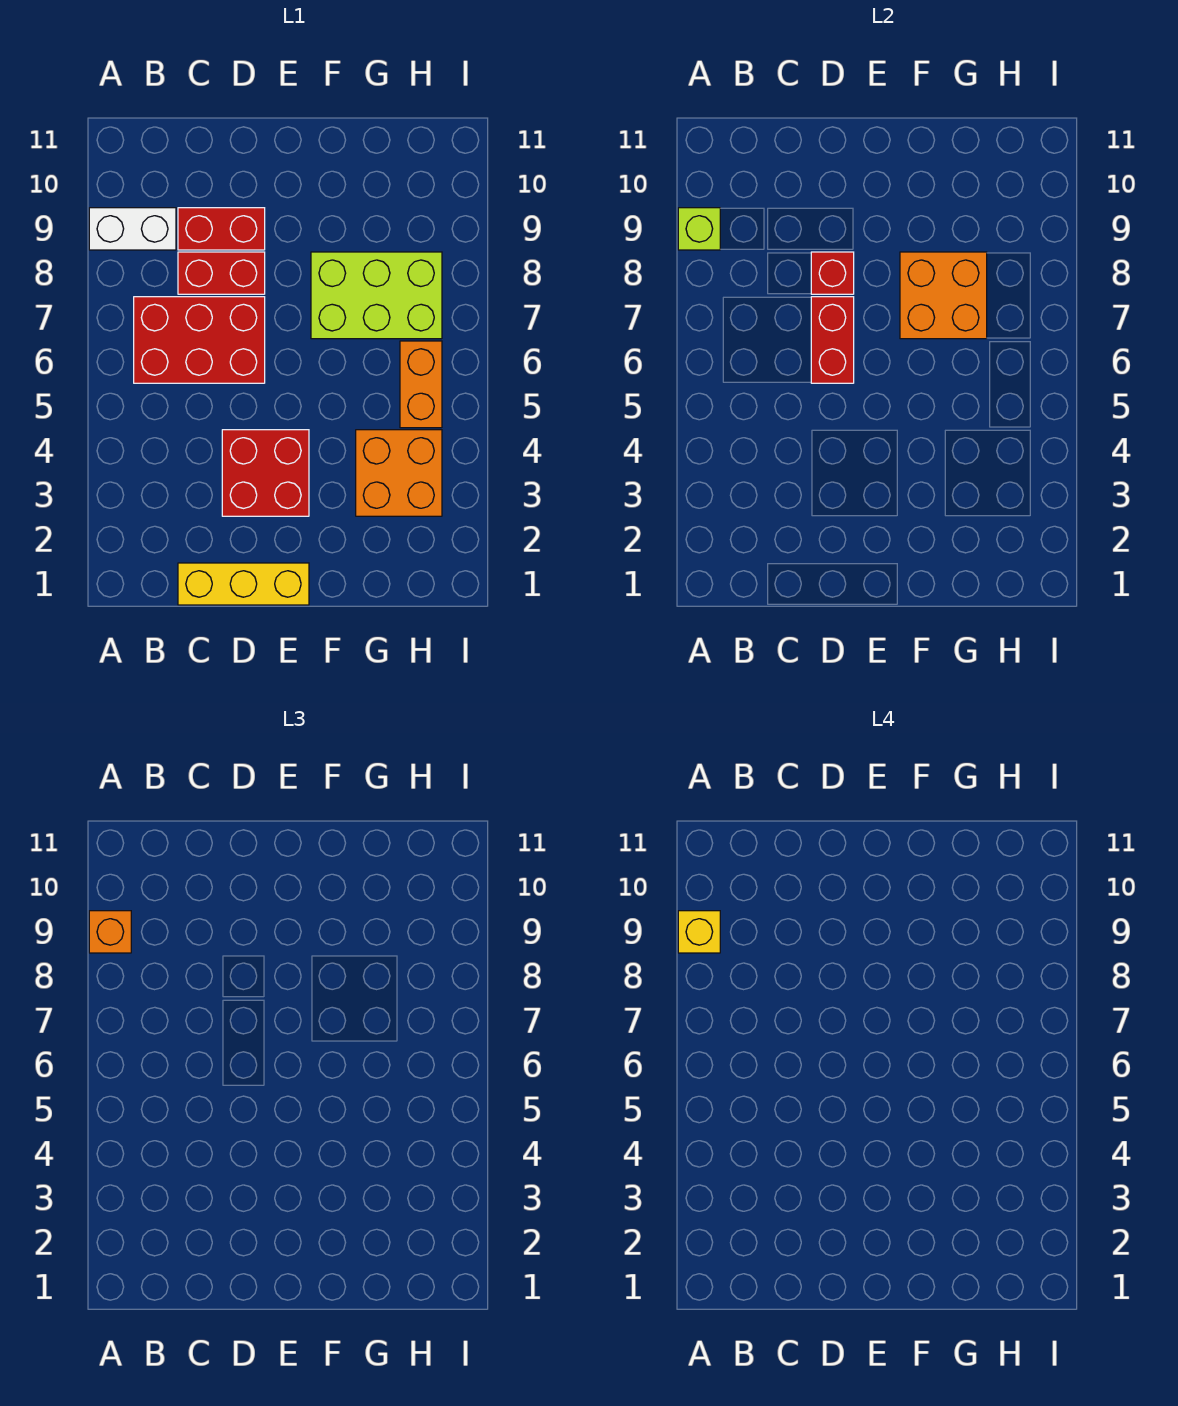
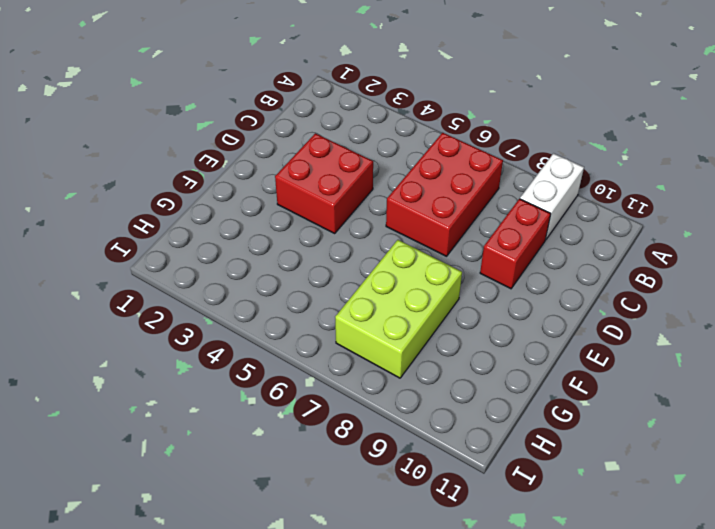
none -> yellow brick C1:E1 level 1
none -> red brick C8:D8 level 1
none -> orange brick G3:H4 level 1

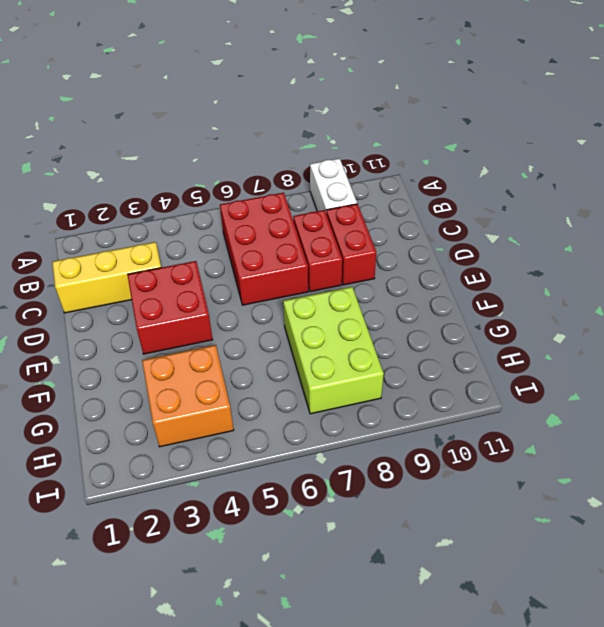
yellow brick C1:C3 level 1 -> yellow brick C1:E1 level 1
none -> orange brick H5:H6 level 1
none -> lime brick A9 level 2
none -> red brick D6:D7 level 2

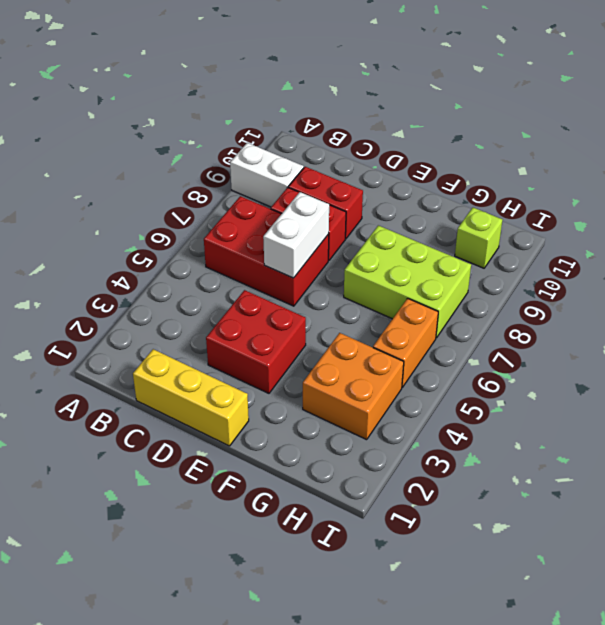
white brick D6:D7 level 2 -> red brick D6:D7 level 2
lime brick H10 level 1 -> lime brick A9 level 2
none -> red brick D8 level 2
none -> orange brick F7:G8 level 2
none -> orange brick A9 level 3

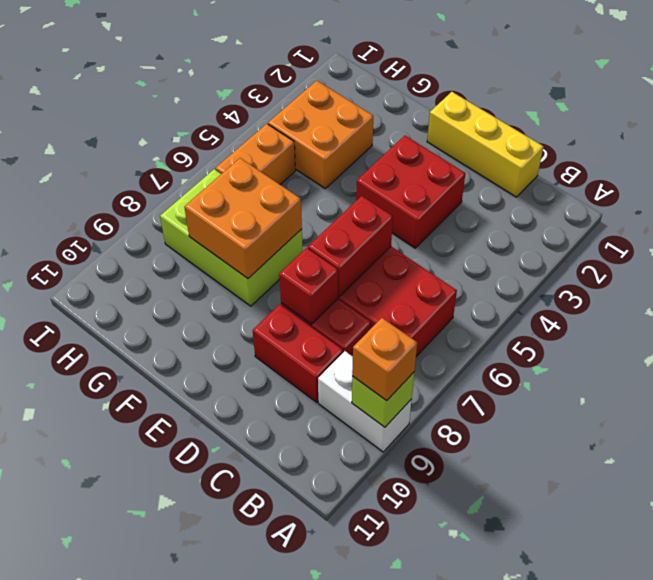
none -> yellow brick A9 level 4

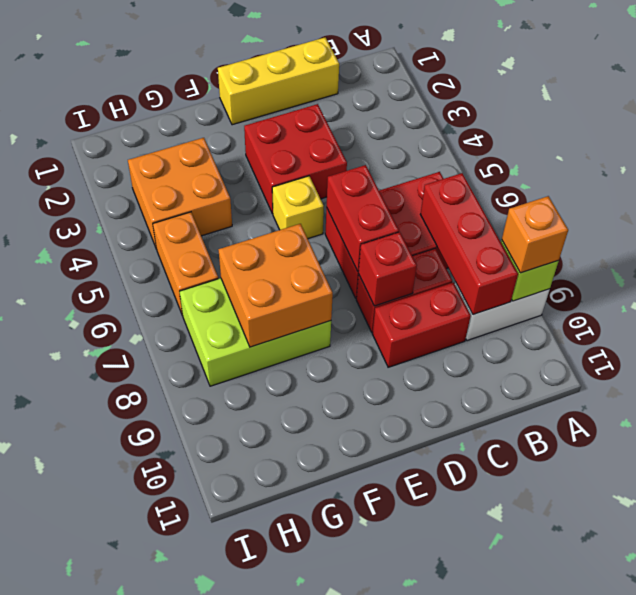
red brick B7:B9 level 2 -> none
yellow brick E5 level 1 -> yellow brick A9 level 4

